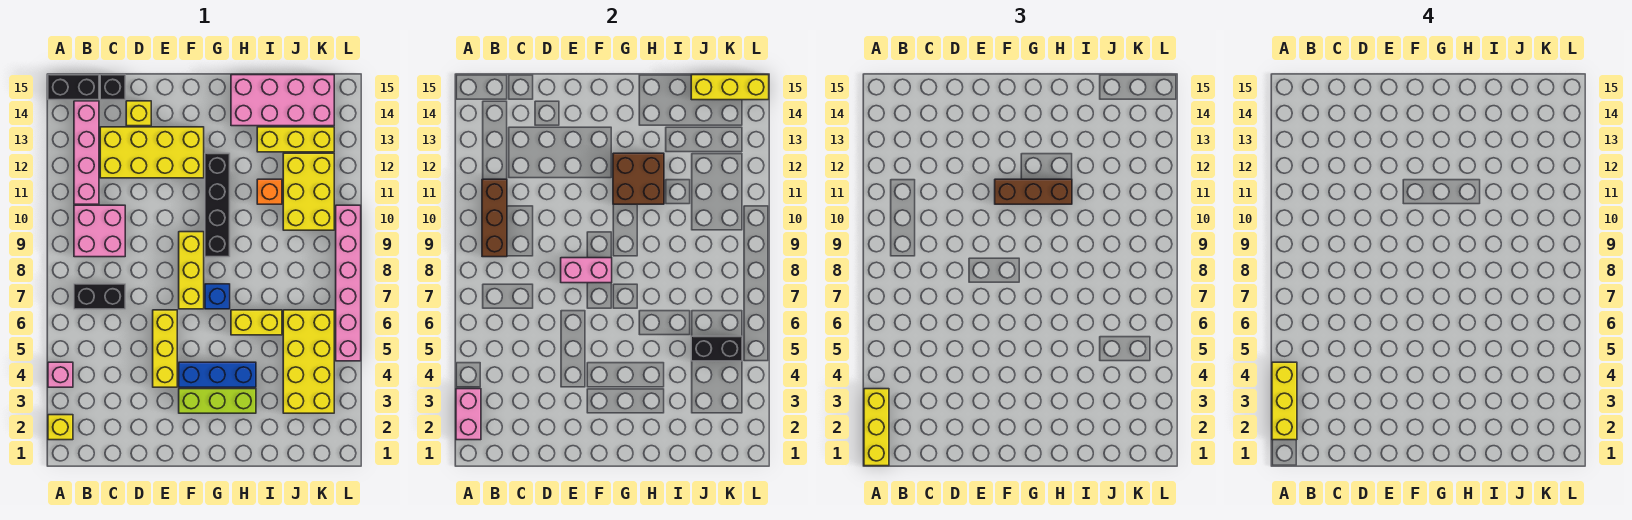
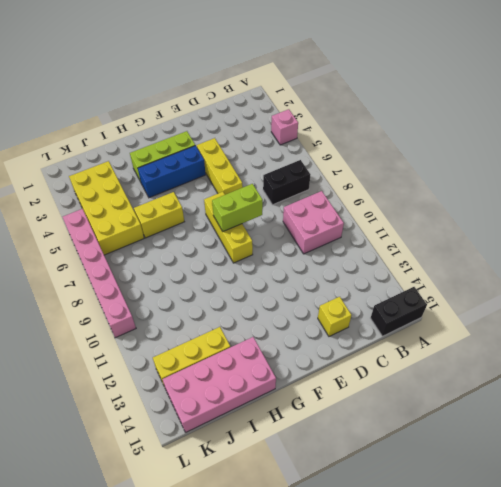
lime brick E8:F8 level 2 -> pink brick E8:F8 level 2
none -> yellow brick A2 level 1
none -> pink brick B11:B14 level 1
none -> yellow brick C12:F13 level 1
none -> black brick C15 level 1

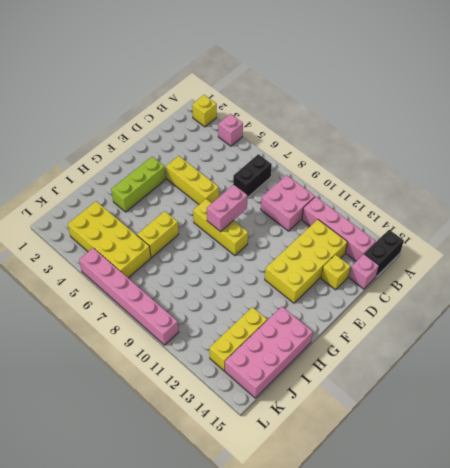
pink brick C15 level 1 -> black brick C15 level 1
none -> blue brick F4:H4 level 1
none -> blue brick G7 level 1
none -> black brick G9:G12 level 1
none -> orange brick I11 level 1

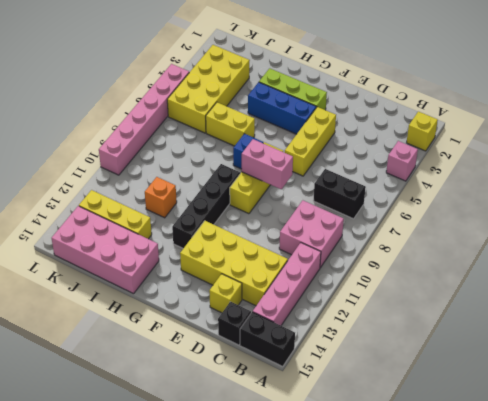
none -> yellow brick J10:K12 level 1
none -> pink brick A2:A3 level 2
none -> brown brick B9:B11 level 2
none -> brown brick G11:H12 level 2

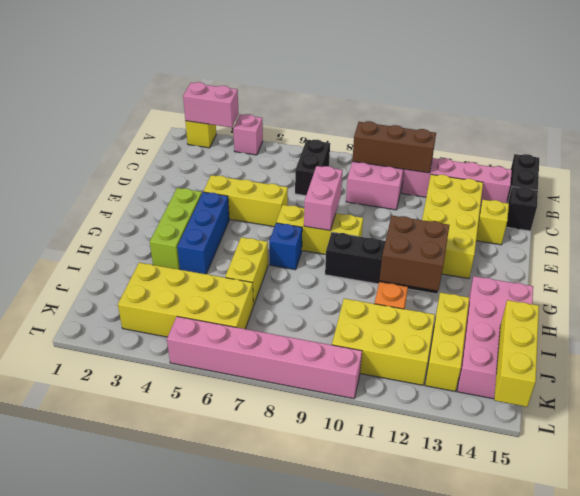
none -> black brick J5:K5 level 2
none -> yellow brick A1:A3 level 3
none -> brown brick F11:H11 level 3
none -> yellow brick A2:A4 level 4

